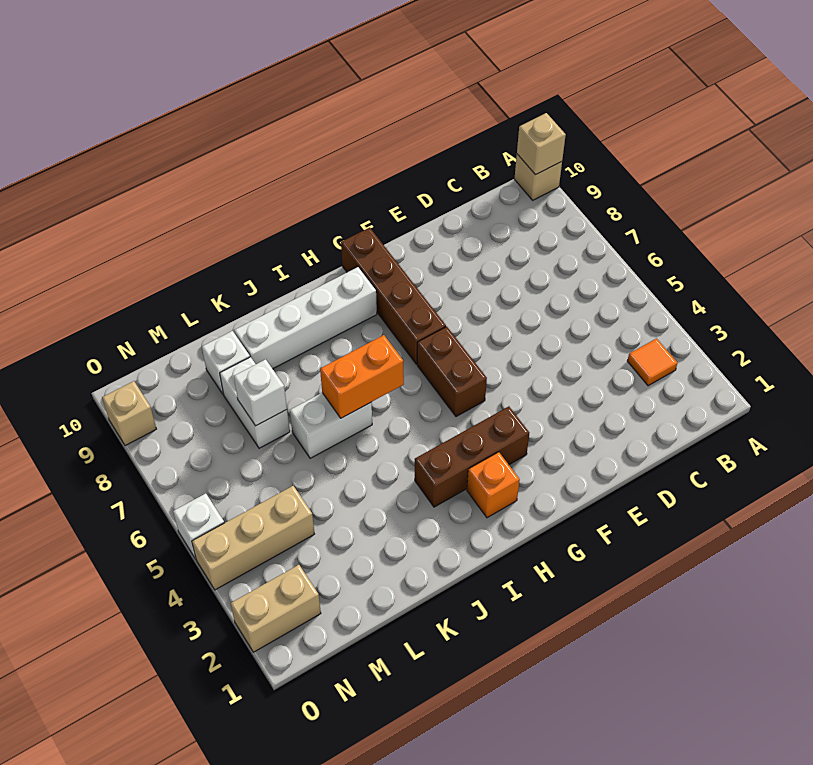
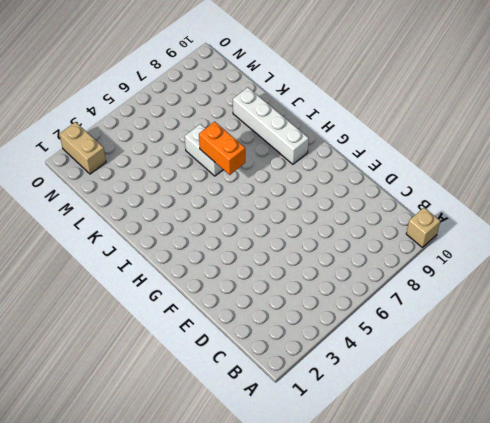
none -> orange tile B3 level 1
none -> brown brick G3:I3 level 1
none -> brown brick G5:G6 level 1

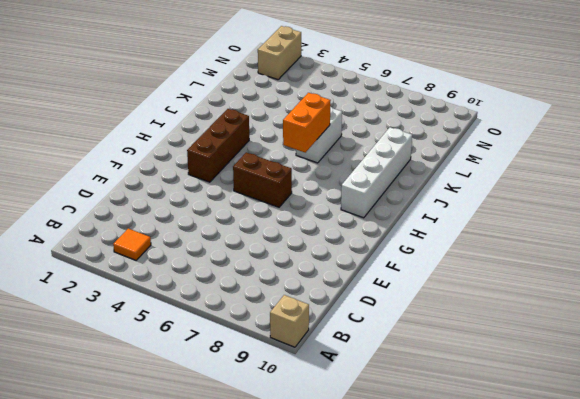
none -> brown brick G7:G10 level 1
none -> orange brick H2 level 1
none -> white brick L7:L8 level 1

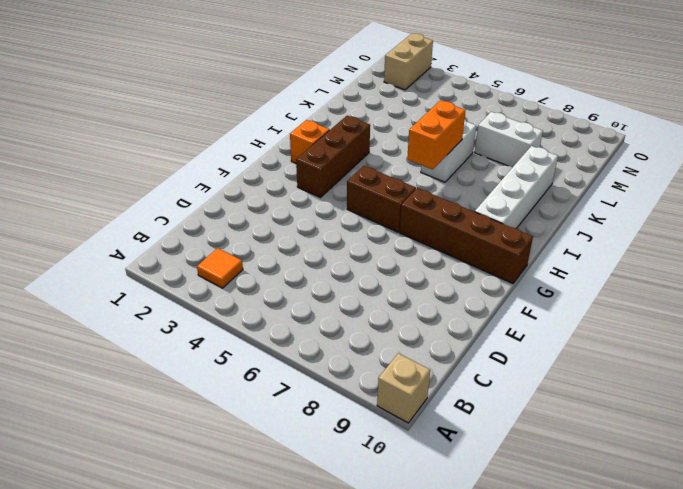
none -> white brick L9 level 1
none -> tan brick M4:O4 level 1
none -> white brick O5 level 1

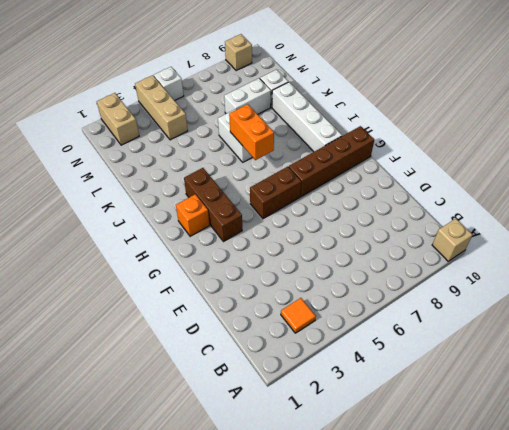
none -> tan brick A10 level 2
none -> white brick L7 level 2

